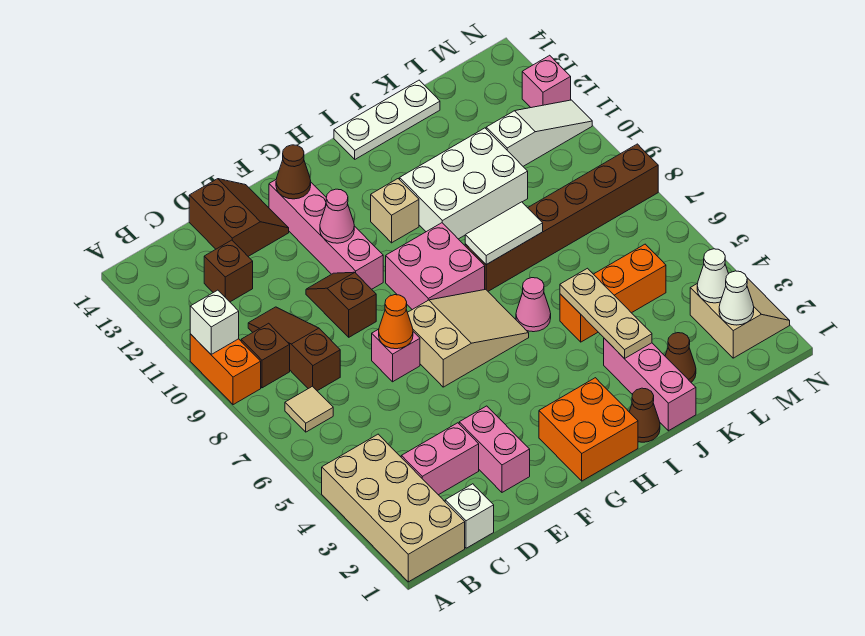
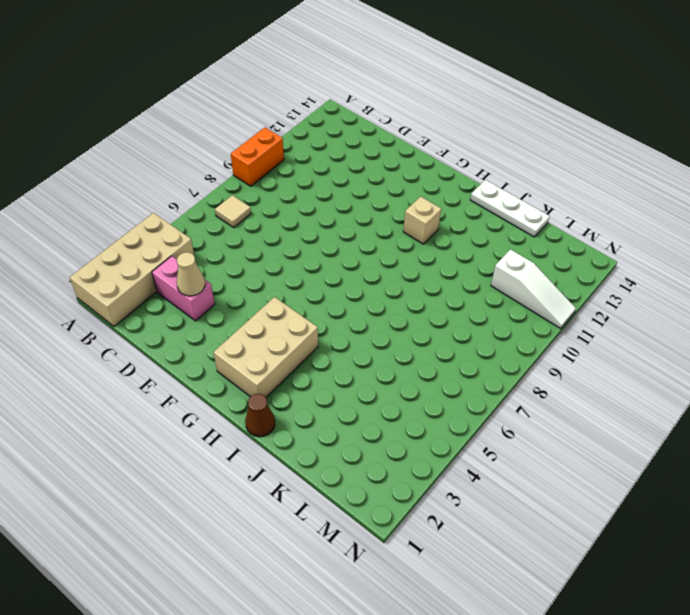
tan cone D3 level 2 -> none
tan brick G2:H4 level 1 -> orange brick G1:H2 level 1
none -> brown brick B9 level 1
none -> white brick C1 level 1
none -> brown slope C8:C10 level 1 top 8
none -> brown brick C12 level 1

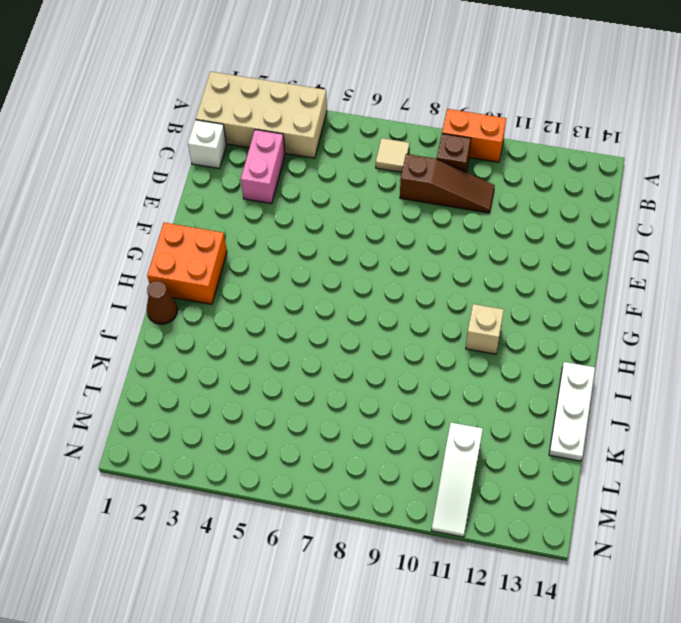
none -> brown brick C12 level 1
none -> brown slope D13:E14 level 1 top D
none -> pink brick E2:E3 level 1
none -> pink brick E7 level 1

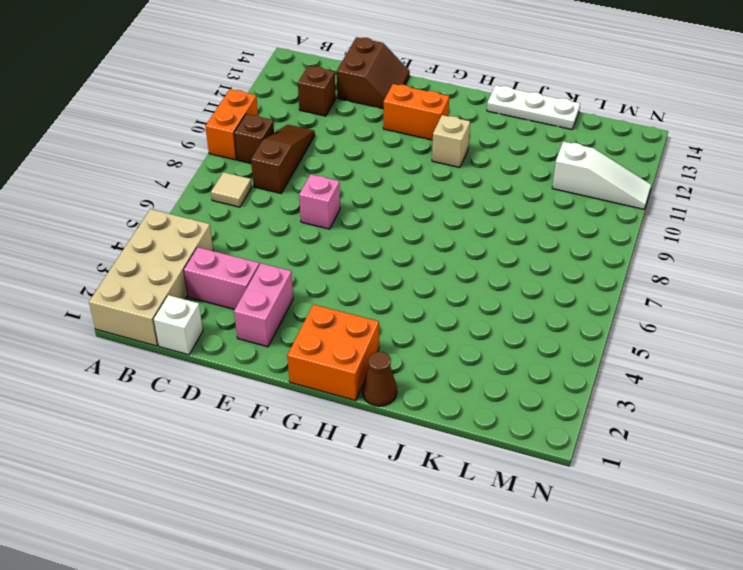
orange brick F12:G12 level 1 -> pink brick F10:F13 level 1
none -> brown slope E9:E10 level 1 top 9
none -> tan slope F6:H7 level 1 top F
none -> pink brick G8:H9 level 1
none -> pink cone I6 level 1

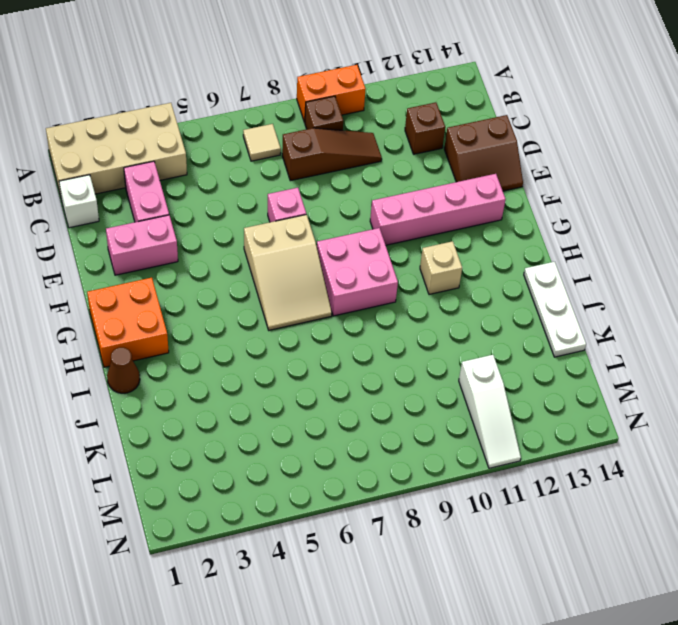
none -> brown slope E9:E10 level 1 top 9
none -> pink cone I6 level 1
none -> brown brick I8:N8 level 1
none -> white brick I10:K11 level 1

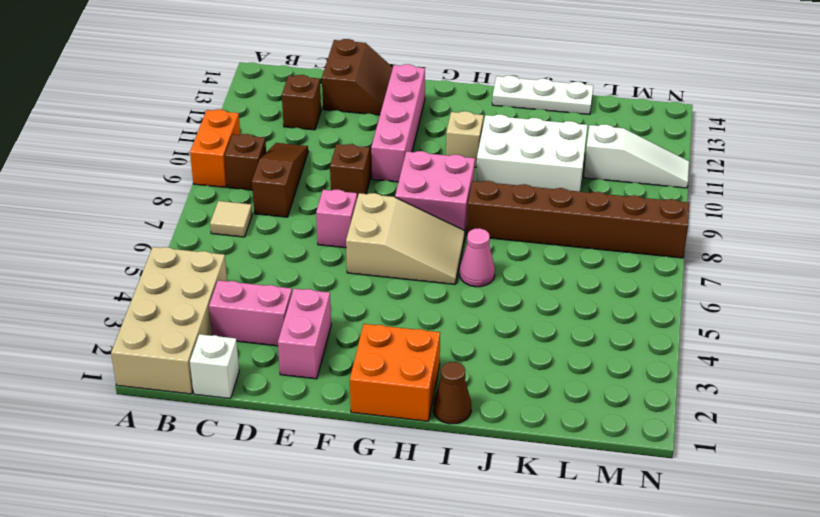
none -> pink brick J1:J3 level 1
none -> orange brick J5:L5 level 1
none -> brown cone K2 level 1
none -> tan slope M2:N3 level 1 top M

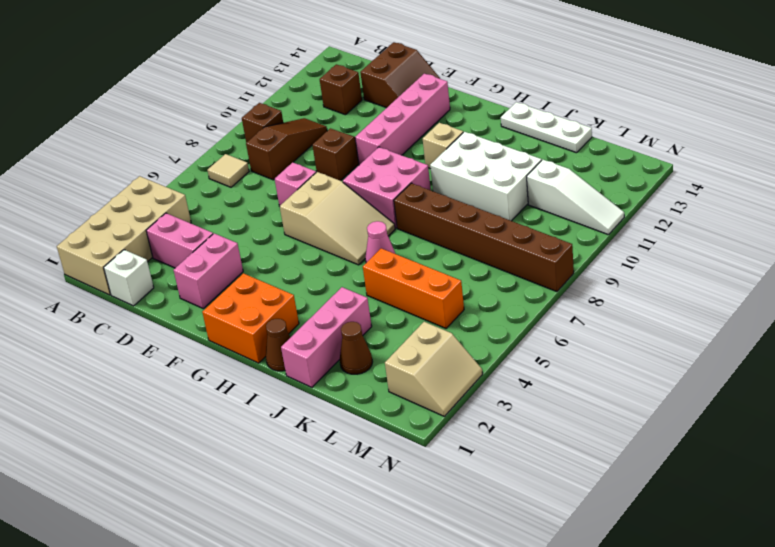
none -> orange brick A9:A10 level 1
none -> pink brick N12 level 1
none -> white brick A10 level 2
none -> orange cone E7 level 2

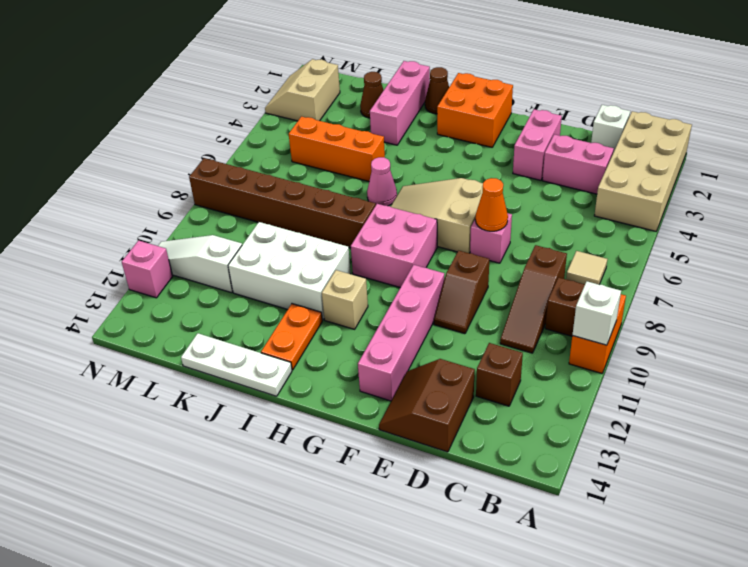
orange plate I12:I13 level 1 -> none
none -> pink cone F11 level 2
none -> brown cone F13 level 2
none -> white tile I8:J8 level 2
none -> tan plate J3:J5 level 2

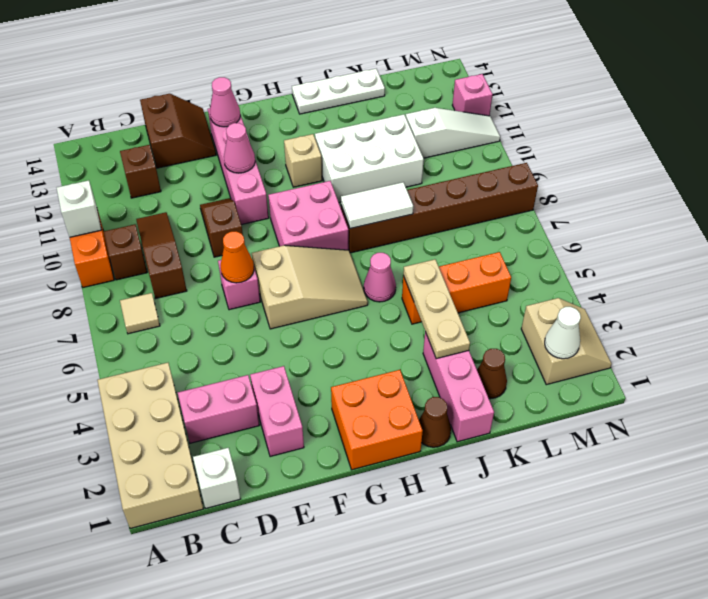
pink cone F13 level 2 -> brown cone F13 level 2
none -> white cone M3 level 2

